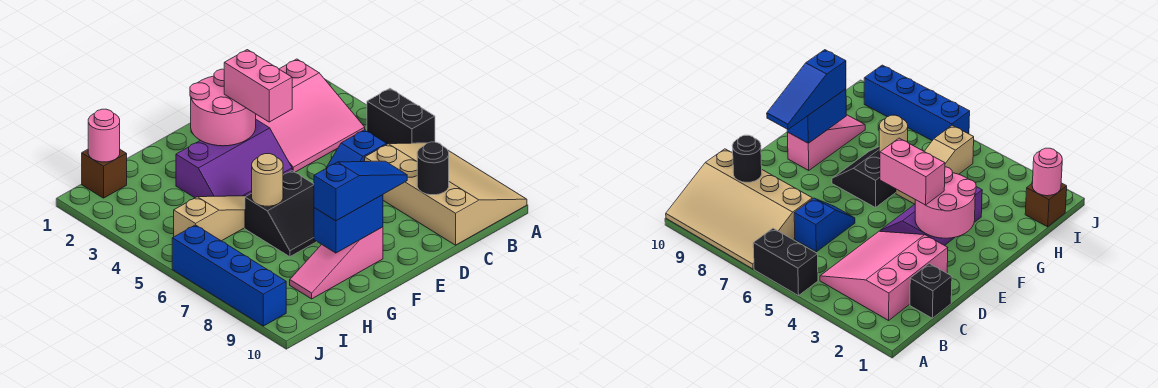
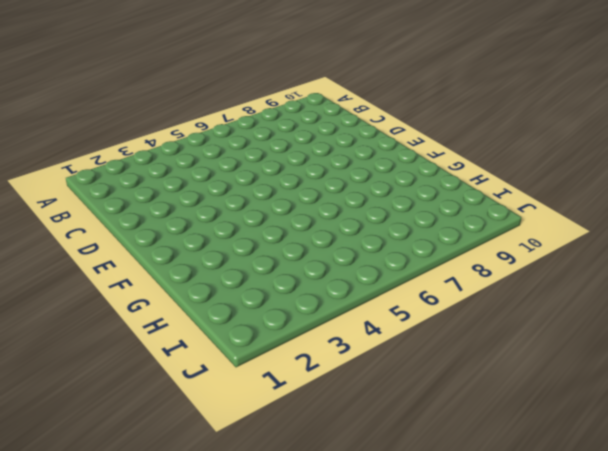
none -> black brick A5:A6 level 1
none -> tan slope A7:C10 level 1 top C
none -> pink slope B2:D4 level 1 top 2

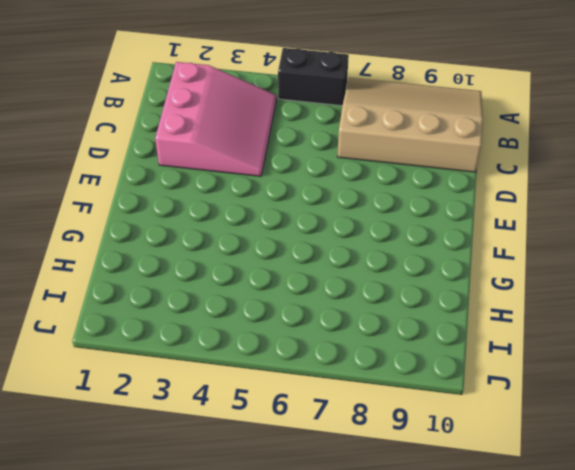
none -> black brick C1 level 1
none -> blue slope C6:D6 level 1 top C
none -> purple slope E3:G4 level 1 top 3

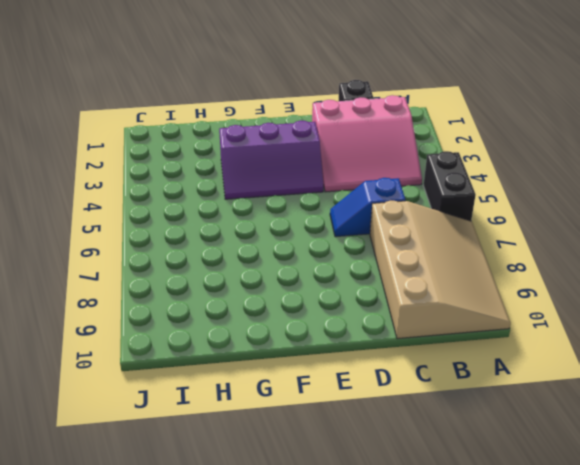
none -> black slope F6:G7 level 1 top 6
none -> pink slope F9:H9 level 1 top F
none -> tan slope G5:I5 level 1 top I

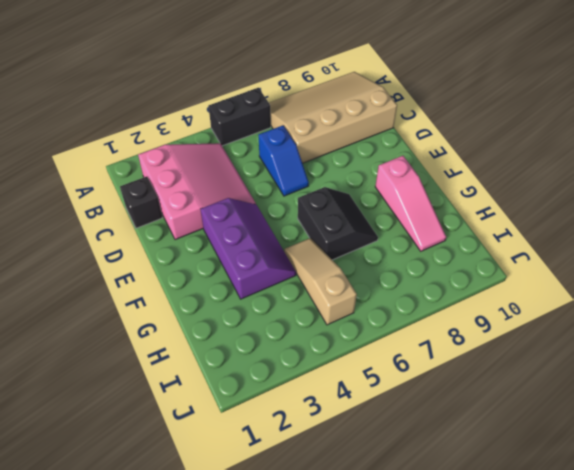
none -> brown brick I1 level 1
none -> blue brick J6:J9 level 1
none -> black round brick C9 level 2

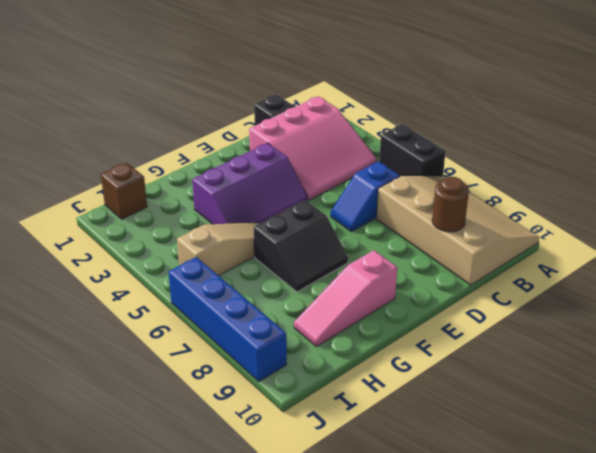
brown round brick C9 level 2 -> black round brick C9 level 2
none -> pink round brick E2:F3 level 2
none -> blue brick F9:G9 level 2
none -> tan round brick G6 level 2

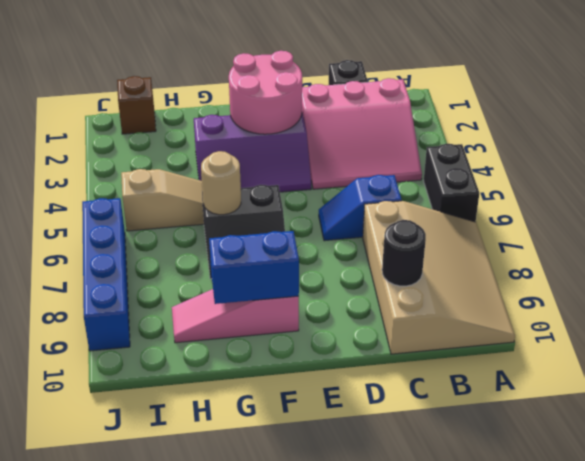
none -> pink round brick I1 level 2
none -> pink brick E3:E4 level 3
none -> blue slope E9:G9 level 3 top G

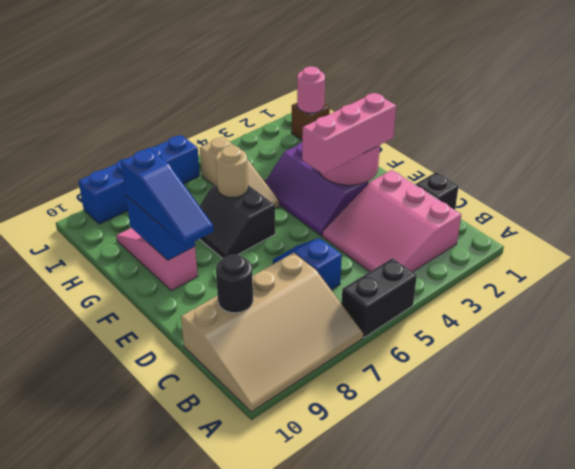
pink brick E2:E4 level 3 -> pink brick E3:E4 level 3

